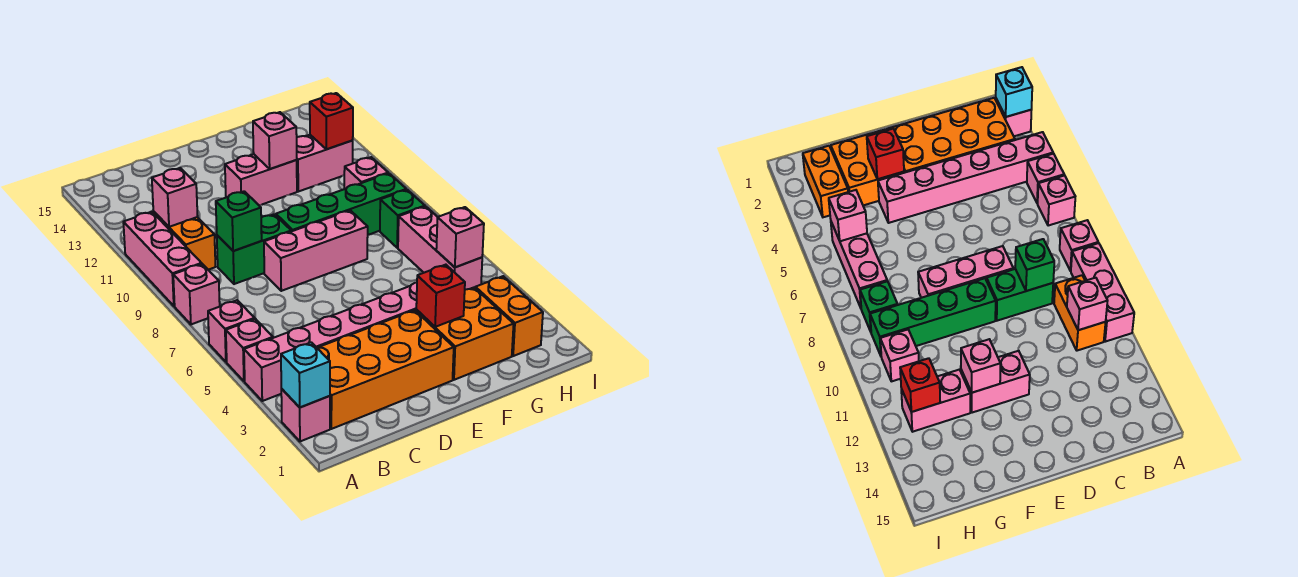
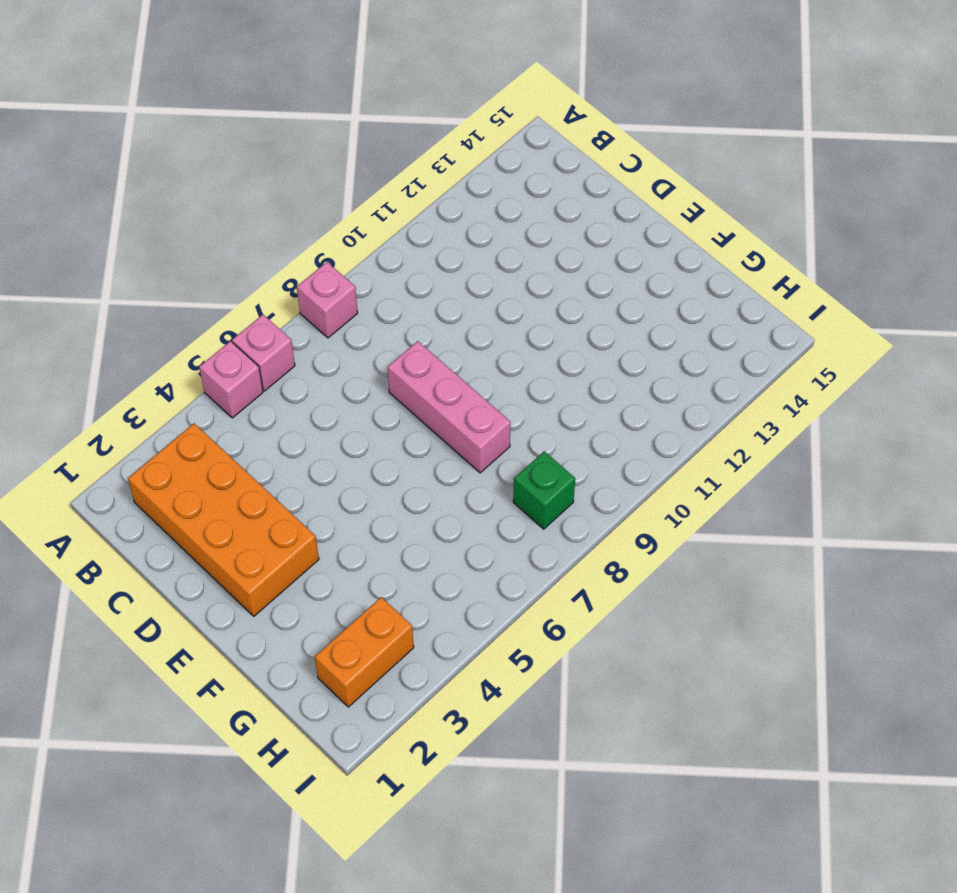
none -> pink brick A2 level 1
none -> pink brick A4:F4 level 1
none -> pink brick A9:A11 level 1

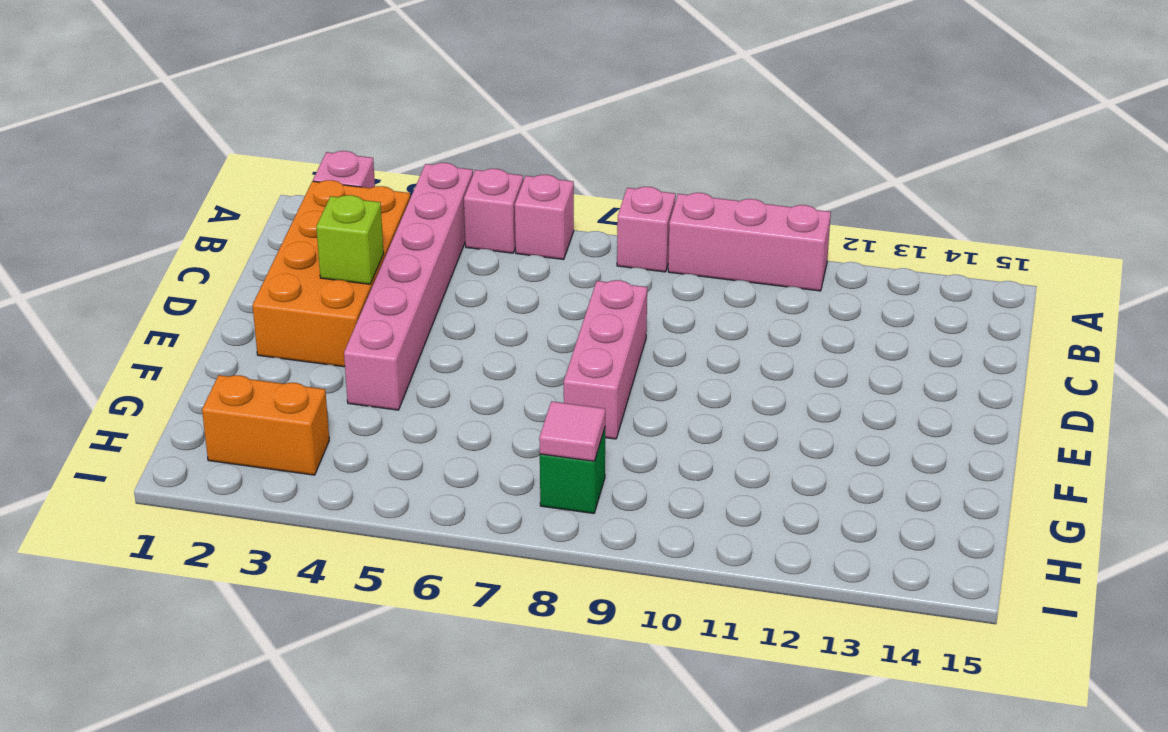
lime brick D3 level 2 -> none
pink tile H8 level 2 -> none
none -> orange brick B10:B11 level 1
none -> green brick C9:D9 level 1
none -> green brick E9:H9 level 1

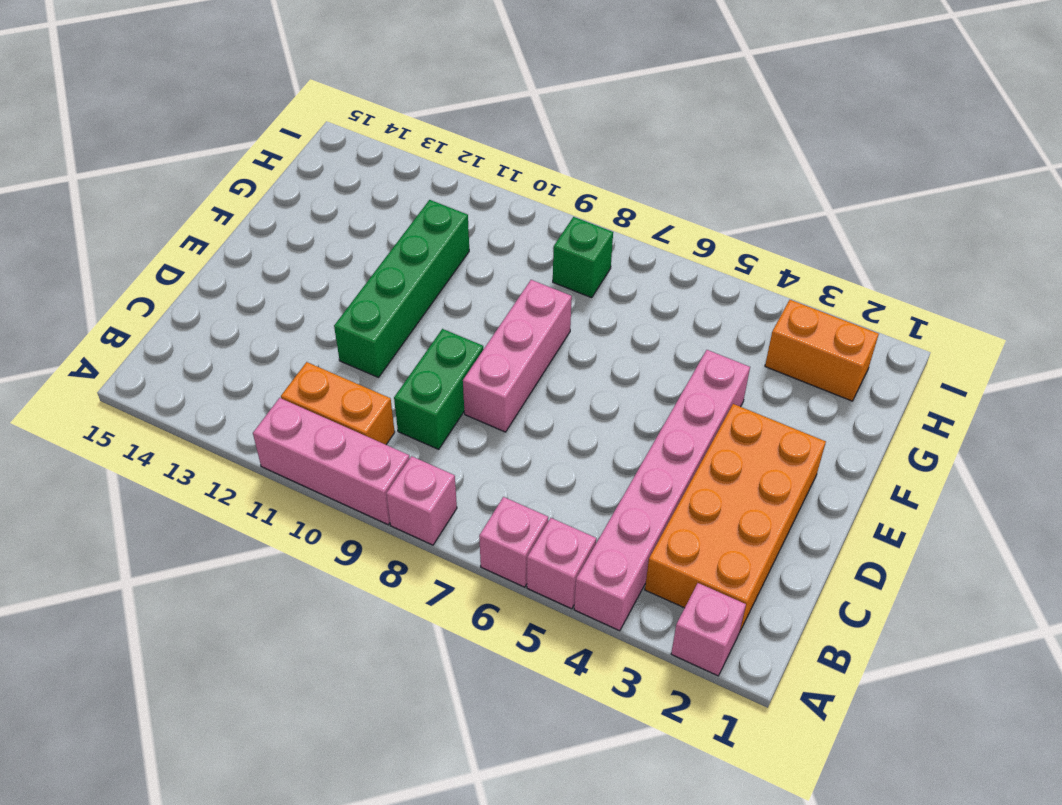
green brick D11:G11 level 1 -> green brick E9:H9 level 1
none -> pink brick E12:F12 level 1
none -> orange brick F2:G3 level 1
none -> pink brick G12:H12 level 1

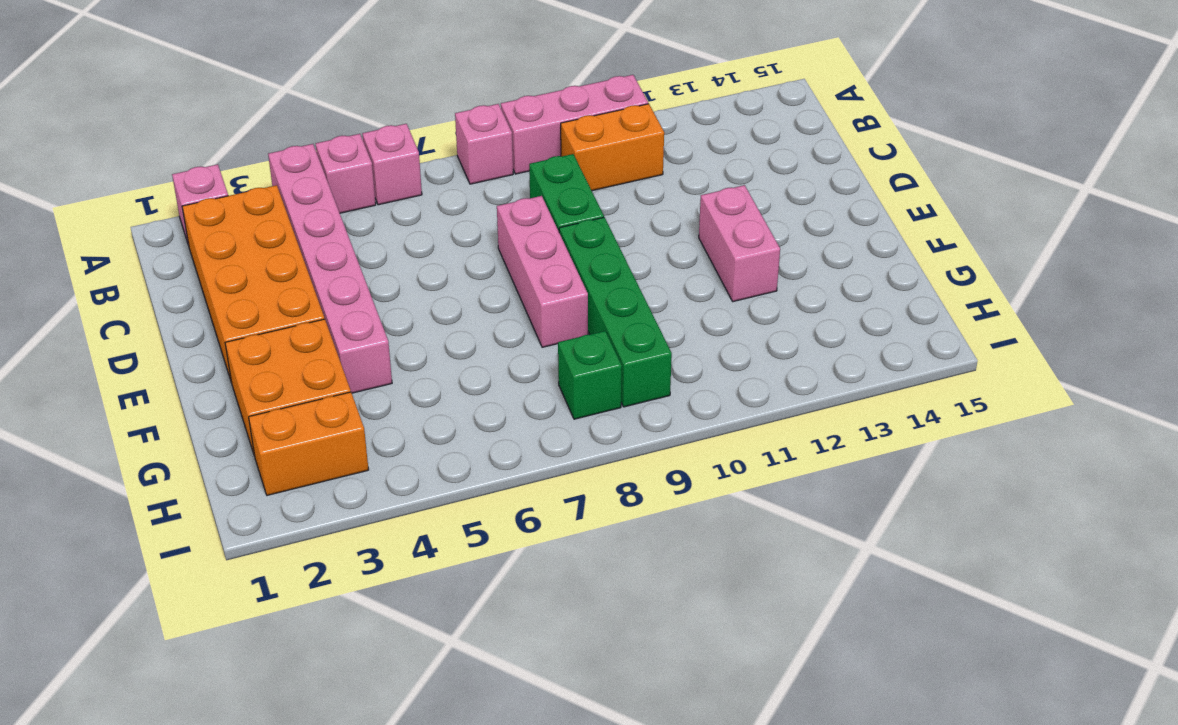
none -> pink brick G12:H12 level 1
none -> pink brick H5:H7 level 1
none -> pink brick H10 level 1

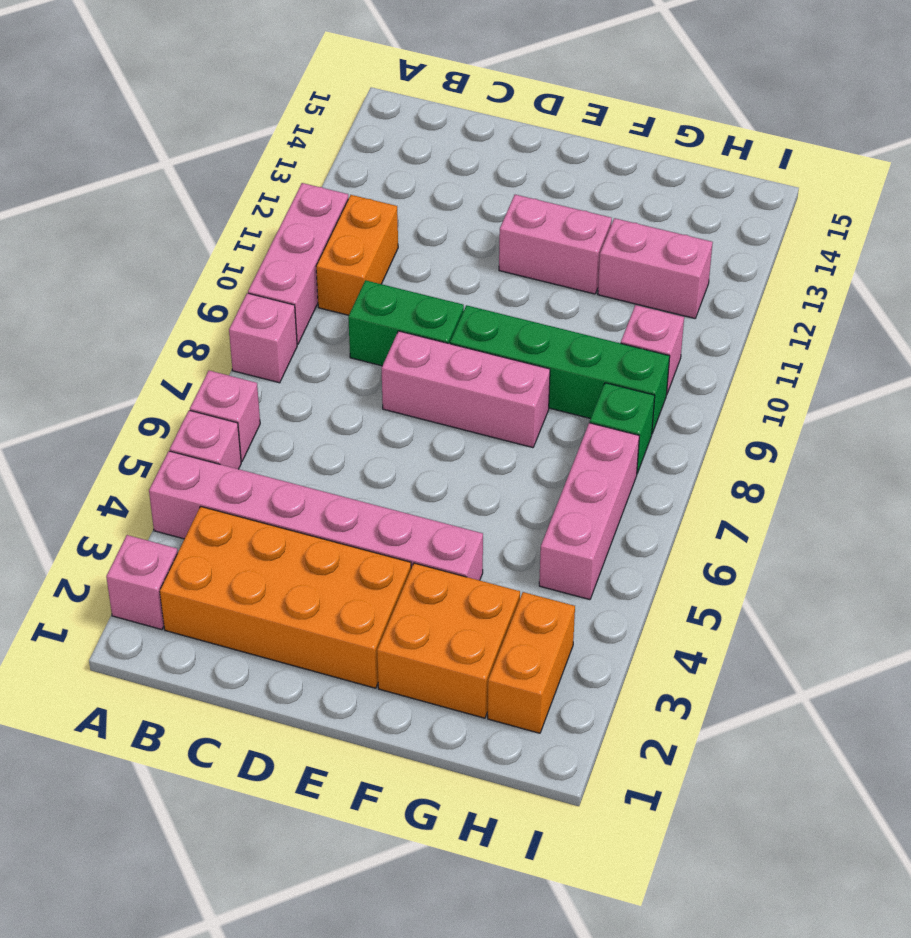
none -> cyan brick A2 level 2
none -> pink brick B11 level 2
none -> green brick C9 level 2

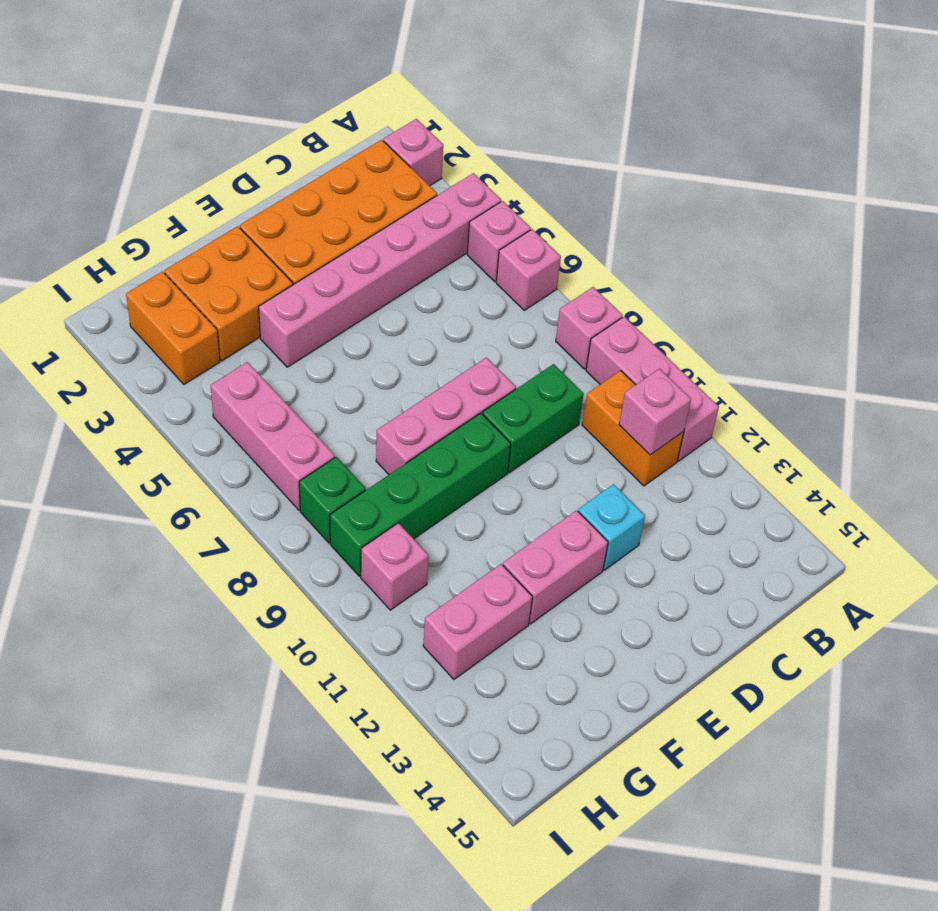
cyan brick D12 level 1 -> cyan brick A2 level 2
none -> green brick C9 level 2
none -> red brick F3 level 2
none -> pink brick F12 level 2

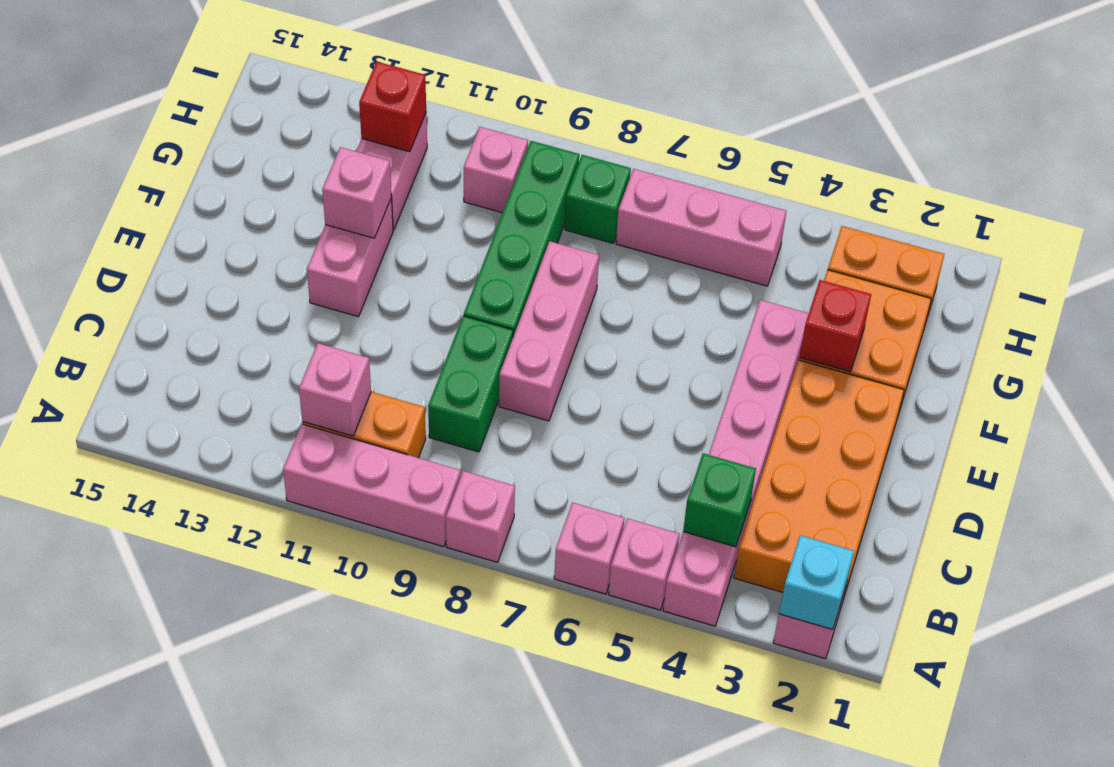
green brick B4 level 2 -> green brick C9 level 2
none -> pink brick H5 level 2

